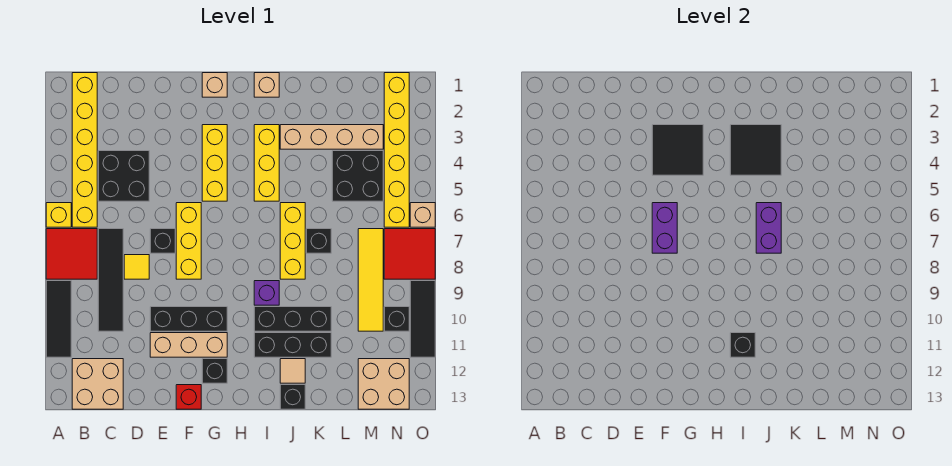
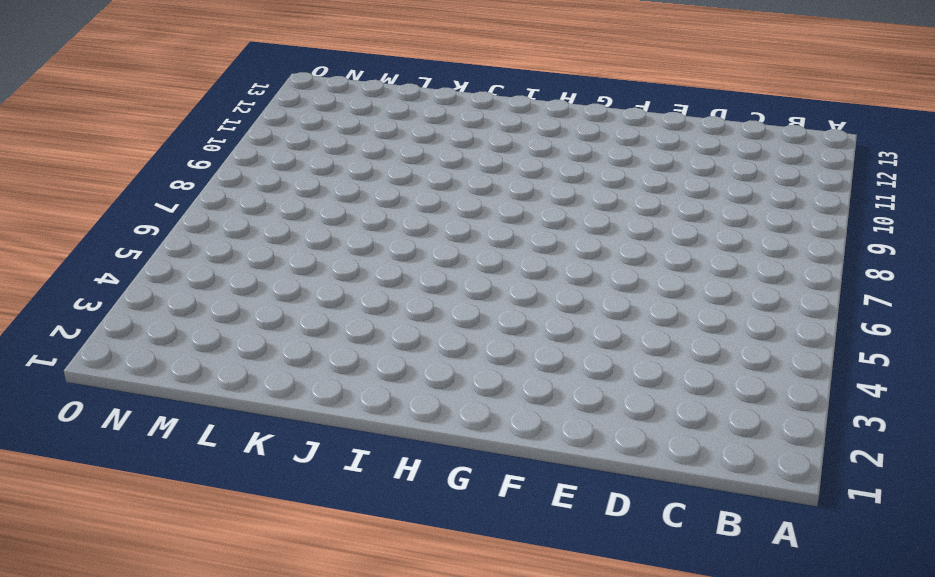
none -> yellow brick A6 level 1
none -> red tile A7:B8 level 1
none -> black tile A9:A11 level 1
none -> yellow brick B1:B6 level 1

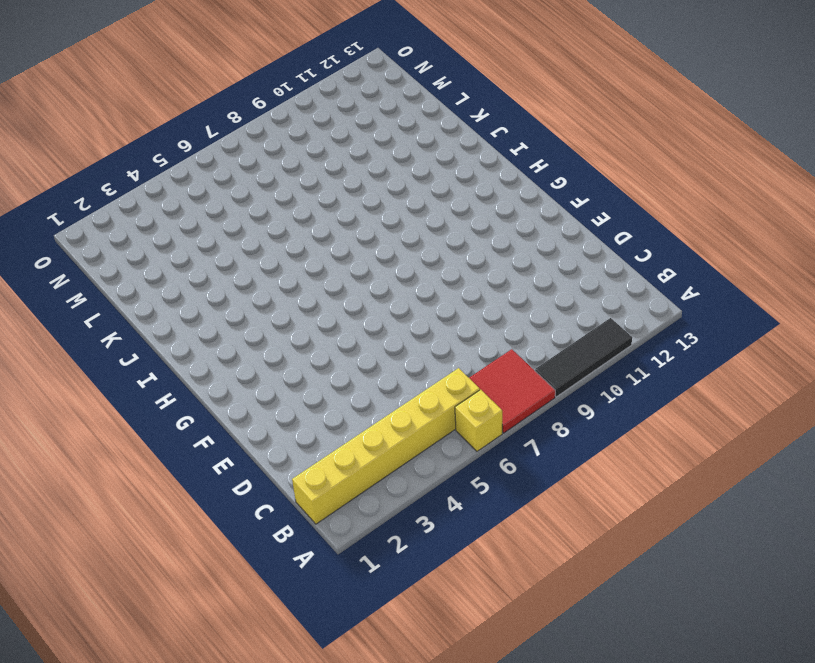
none -> tan brick B12:C13 level 1
none -> black brick C4:D5 level 1
none -> black tile C7:C10 level 1
none -> yellow tile D8 level 1

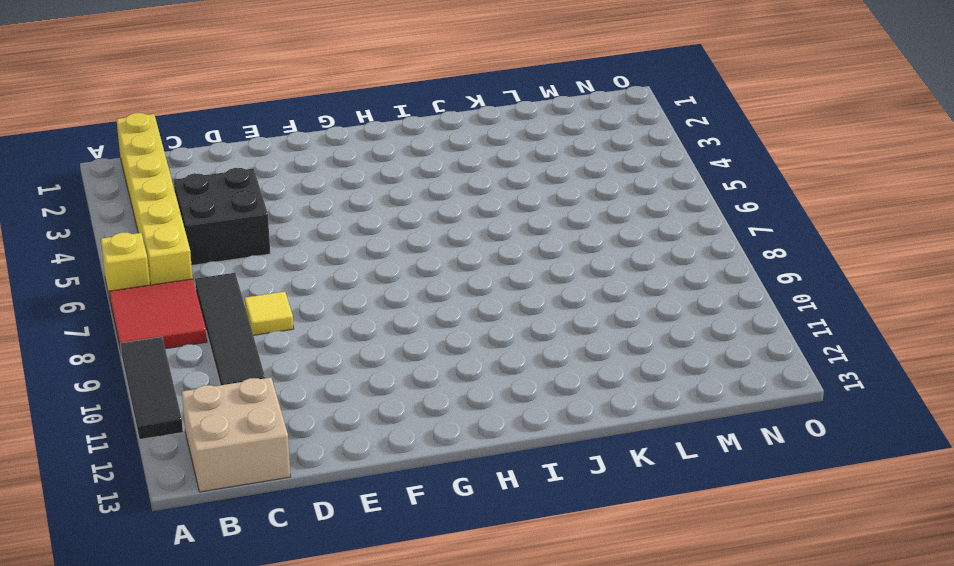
none -> black brick E7 level 1
none -> black brick E10:G10 level 1
none -> tan brick E11:G11 level 1
none -> yellow brick F6:F8 level 1

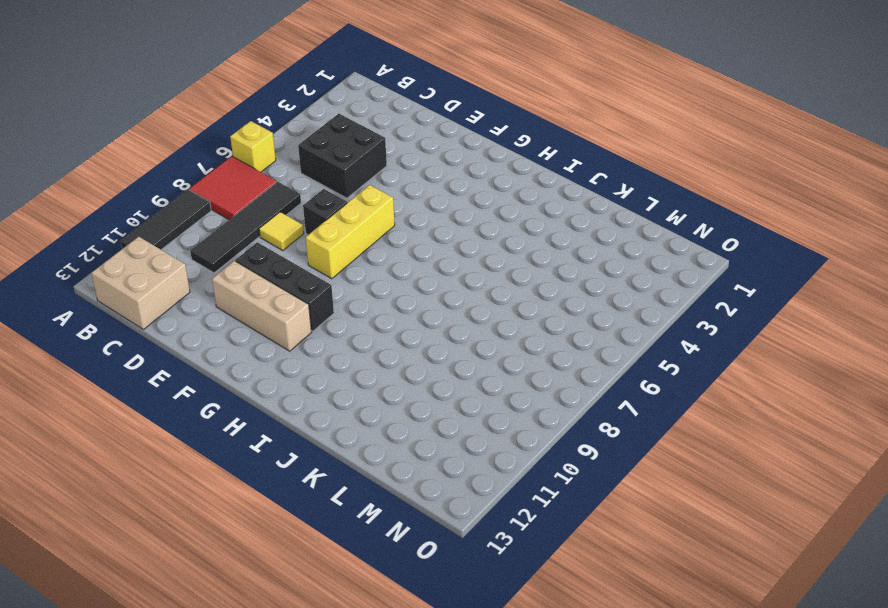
none -> yellow brick B1:B6 level 1
none -> red brick F13 level 1
none -> tan brick G1 level 1
none -> yellow brick G3:G5 level 1

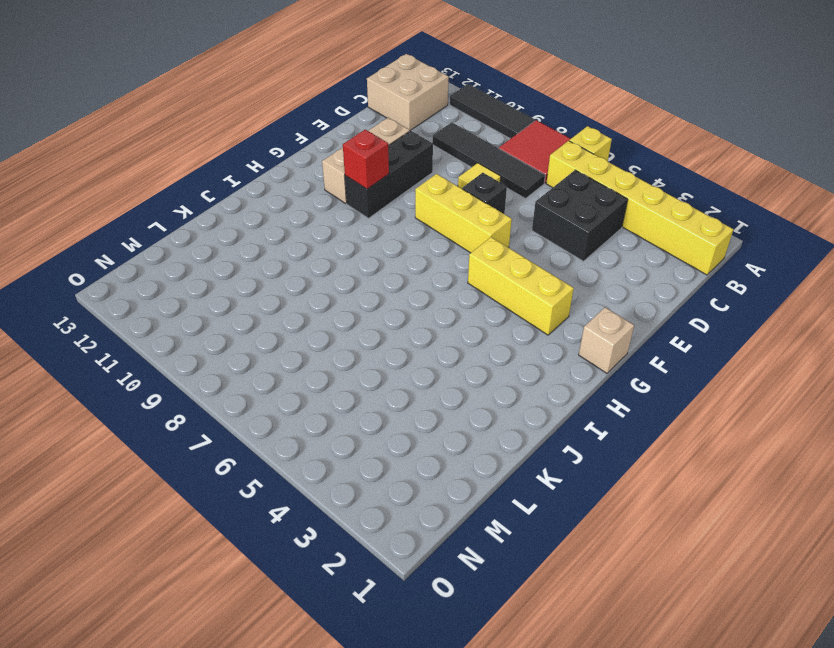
red brick G10 level 2 -> red brick F13 level 1
none -> black brick G12 level 1
none -> tan brick I1 level 1
none -> yellow brick I3:I5 level 1
none -> purple brick I9 level 1

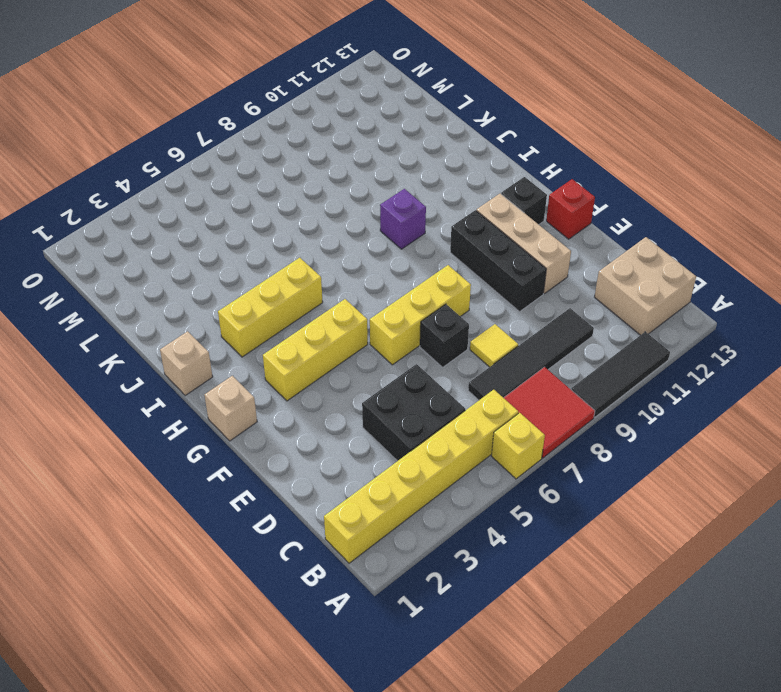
none -> black brick I10:K10 level 1
none -> black brick I11:K11 level 1
none -> tan brick J3:M3 level 1
none -> yellow brick J6:J8 level 1

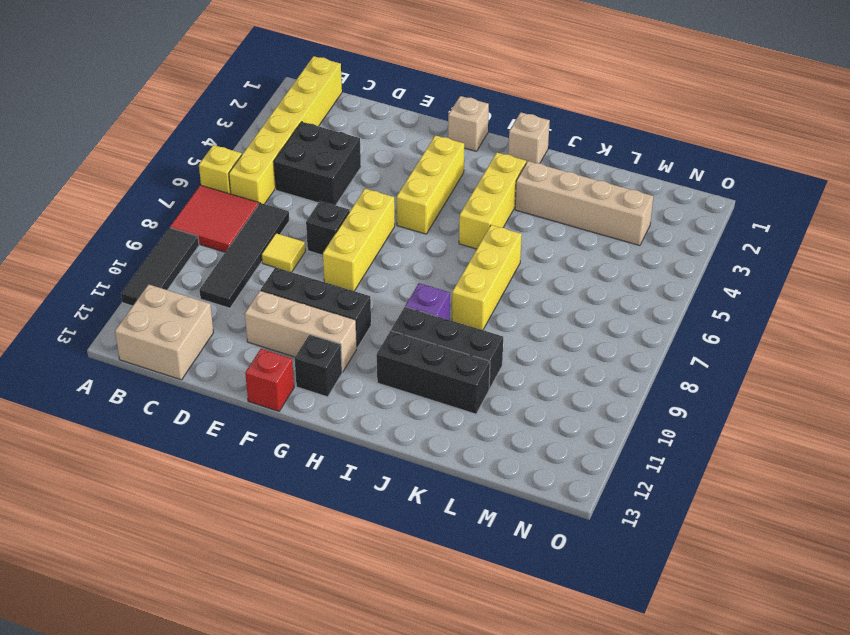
none -> tan tile J12 level 1
none -> black brick J13 level 1
none -> black brick K7 level 1
none -> black brick L4:M5 level 1

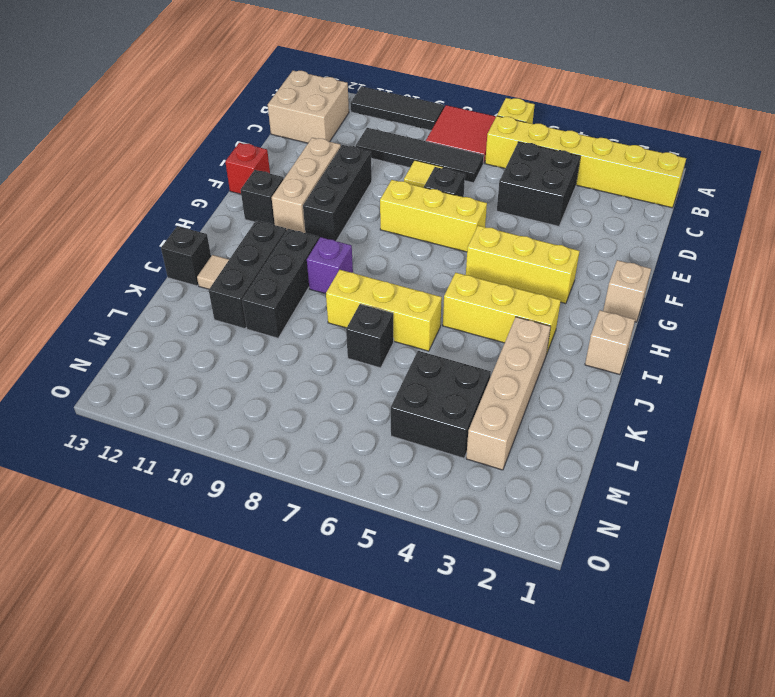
none -> yellow tile M7:M10 level 1
none -> tan brick M12:N13 level 1
none -> yellow brick N1:N6 level 1
none -> red tile N7:O8 level 1

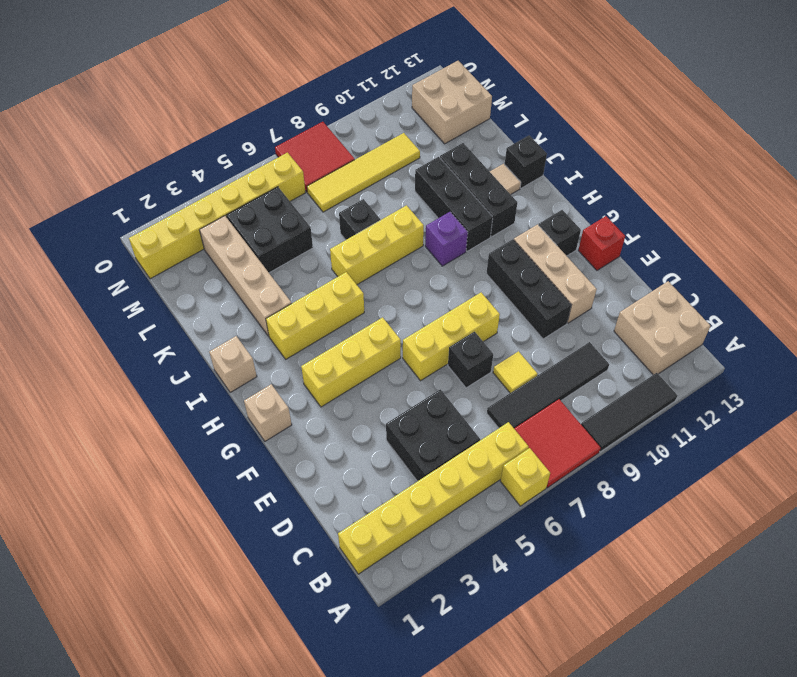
none -> black brick N10 level 1
none -> tan brick O6 level 1
none -> black tile O9:O11 level 1
none -> black tile F3:G4 level 2

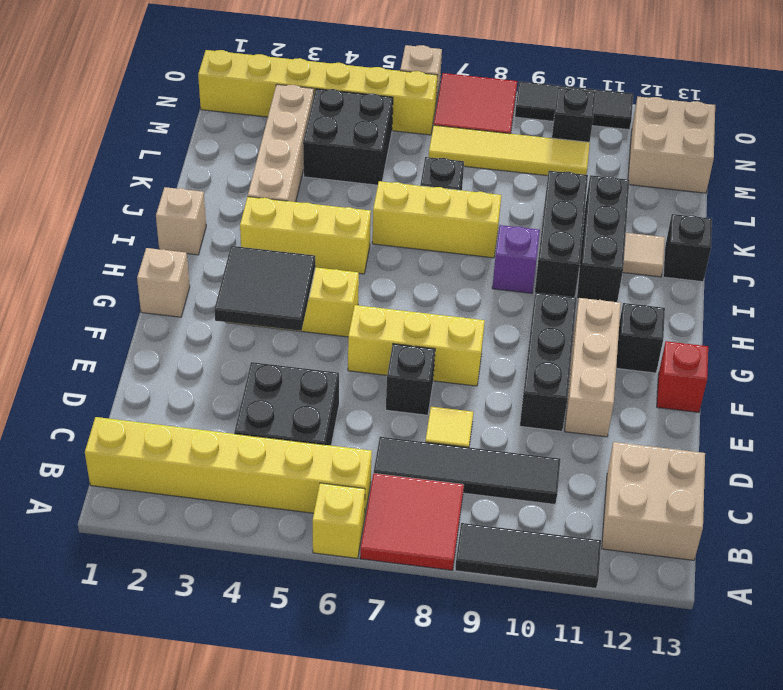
none -> purple brick F6:F7 level 2
none -> black tile I3:J4 level 2
none -> black brick I11 level 2
none -> purple brick J6:J7 level 2

